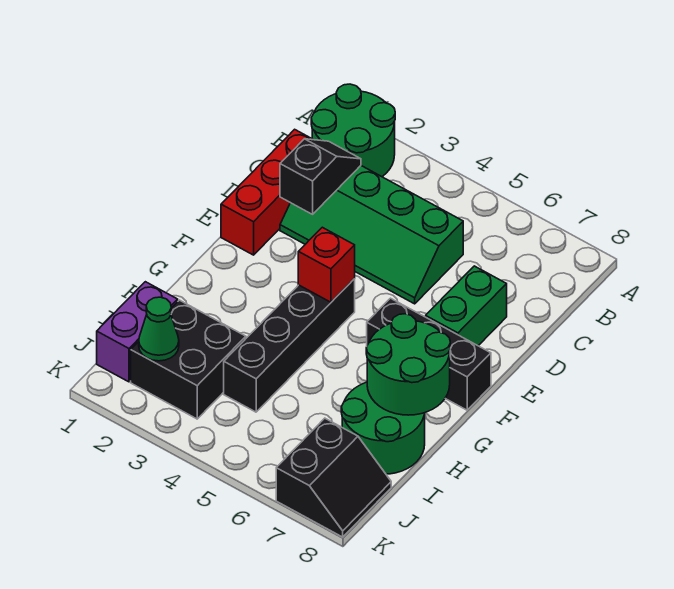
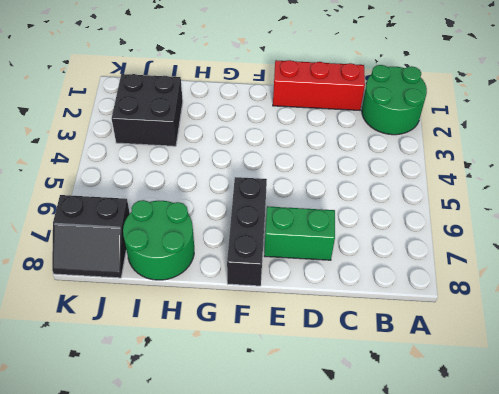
none -> green slope C2:D5 level 1 top C
none -> black brick F4:I4 level 1
none -> purple brick I1:J1 level 1

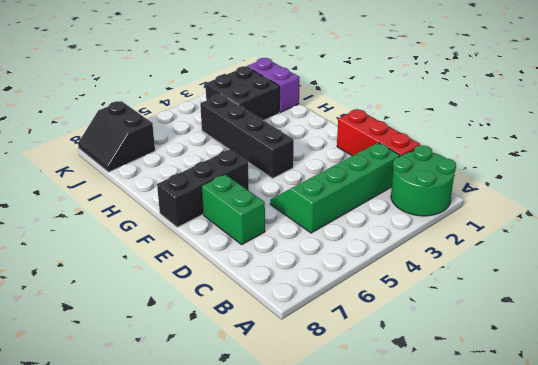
none -> green round brick H7:I8 level 1
none -> black slope C2:D2 level 2 top D
none -> red brick F4 level 2

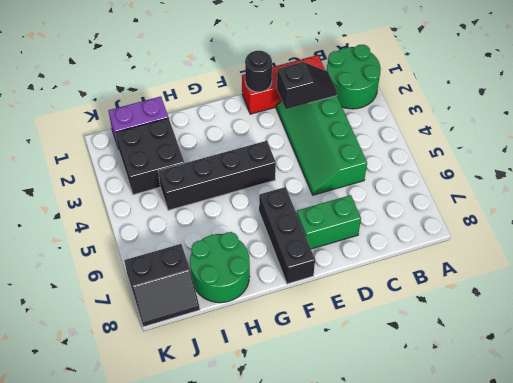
black round brick E1 level 2 -> none
none -> red brick F4 level 2
none -> green round brick G7:H8 level 2
none -> green cone J2 level 2

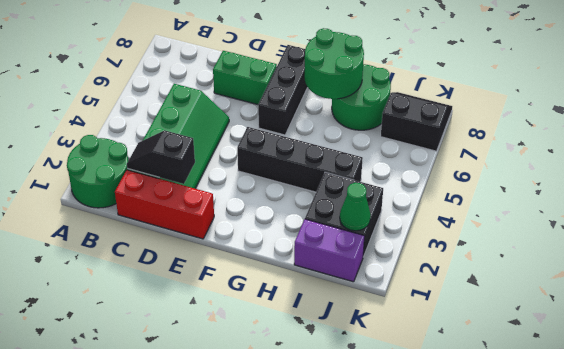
none -> red brick F4 level 2

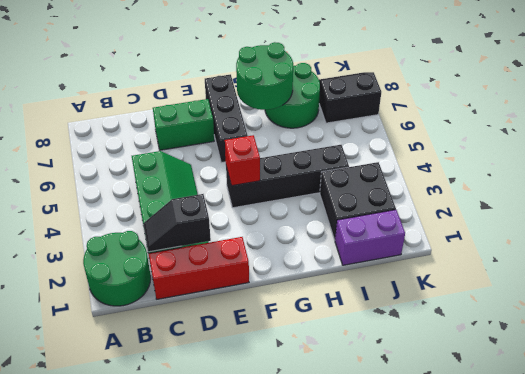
none -> green cone J2 level 2

